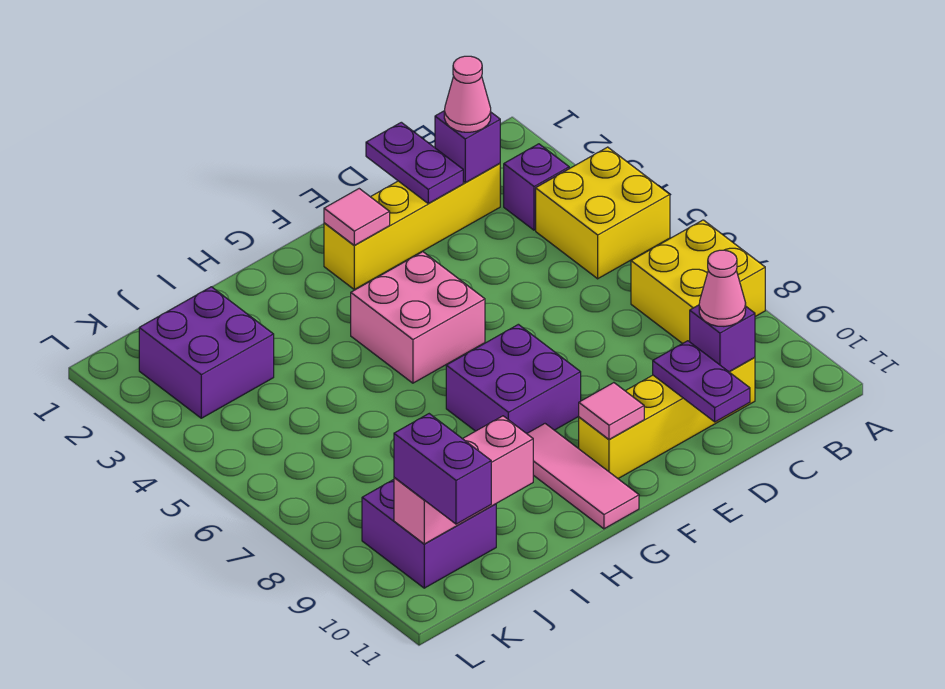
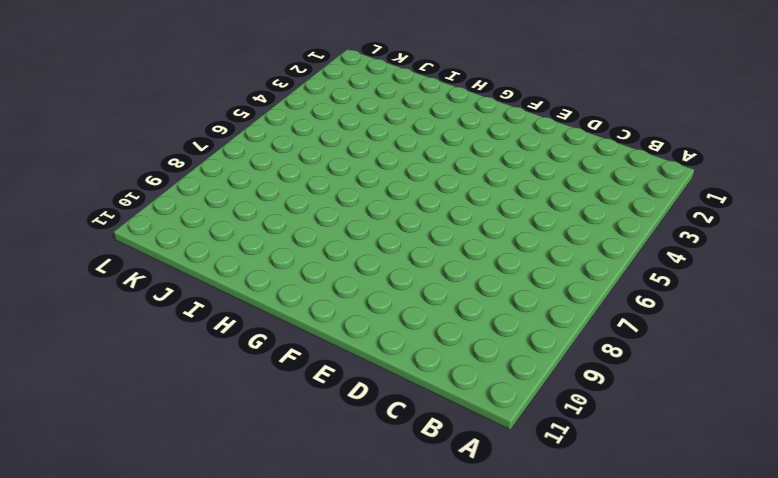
none -> yellow brick A4:B5 level 1
none -> yellow brick A7:B8 level 1
none -> purple brick B3 level 1

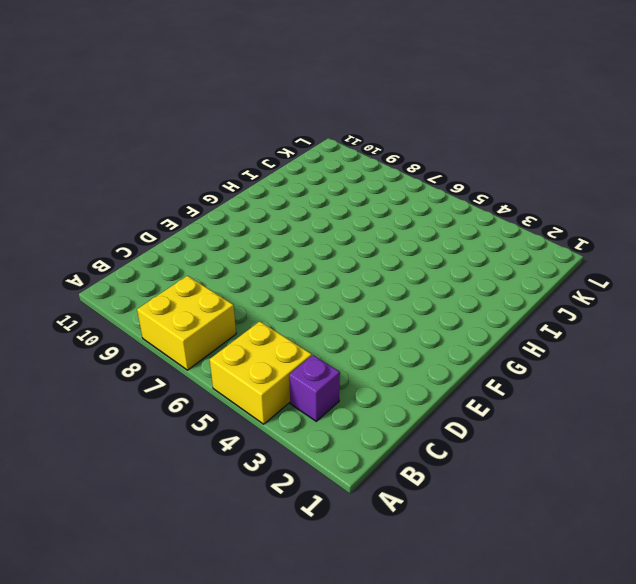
none -> yellow brick C2:F2 level 1
none -> yellow brick C10:F10 level 1
none -> pink brick F4:G5 level 1

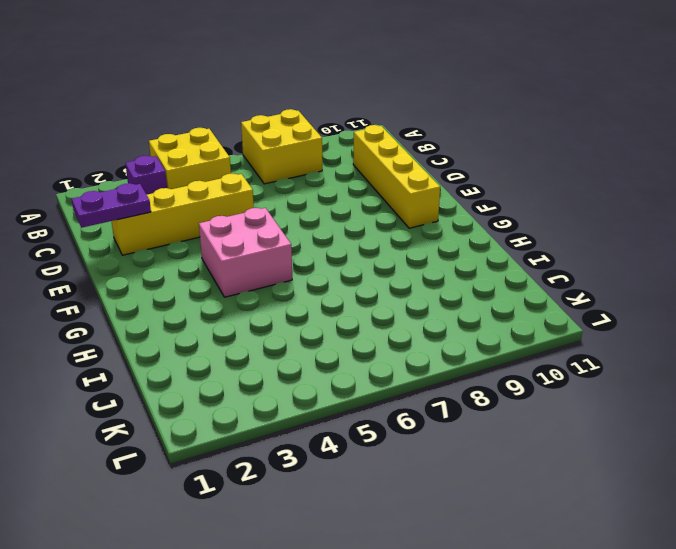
yellow brick D2:D5 level 1 -> yellow brick C2:F2 level 1
none -> purple brick F7:G8 level 1
none -> pink tile G9:G11 level 1
none -> purple brick J2:K3 level 1

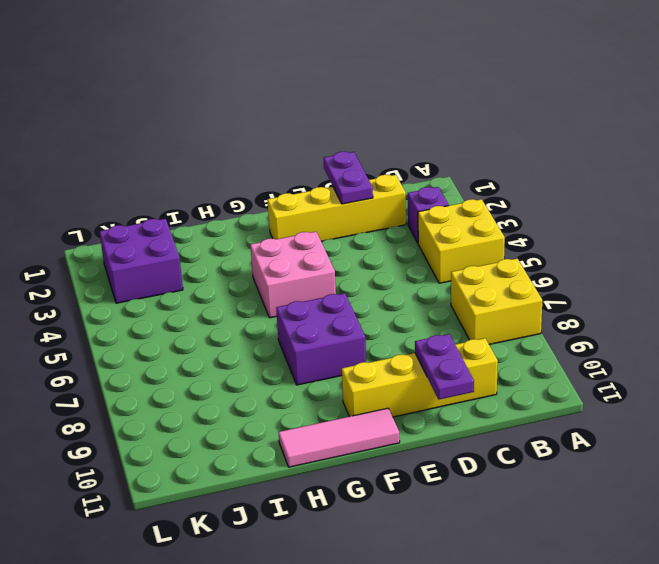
pink tile F11:H11 level 1 -> pink tile G9:G11 level 1
none -> purple brick J9:K10 level 1
none -> purple brick C2 level 2
none -> purple brick C10 level 2

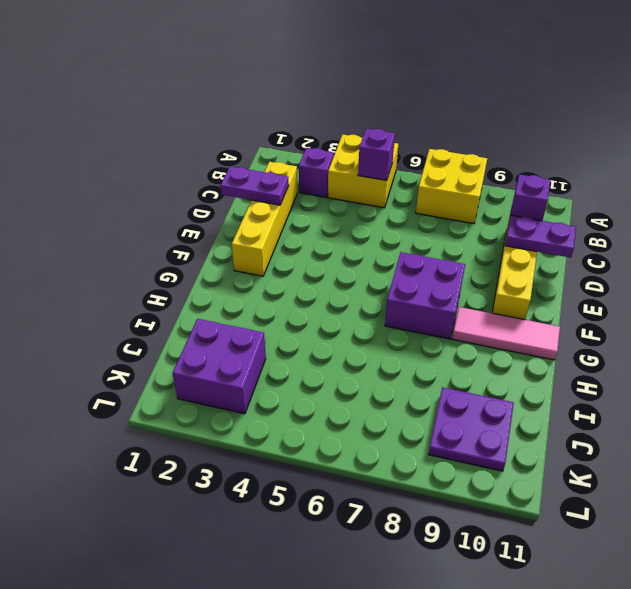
purple brick B5 level 2 -> purple brick C2 level 2
purple plate J9:K10 level 1 -> purple brick J9:K10 level 1
none -> pink brick F4:G5 level 1
none -> pink tile F2 level 2
none -> pink tile F10 level 2

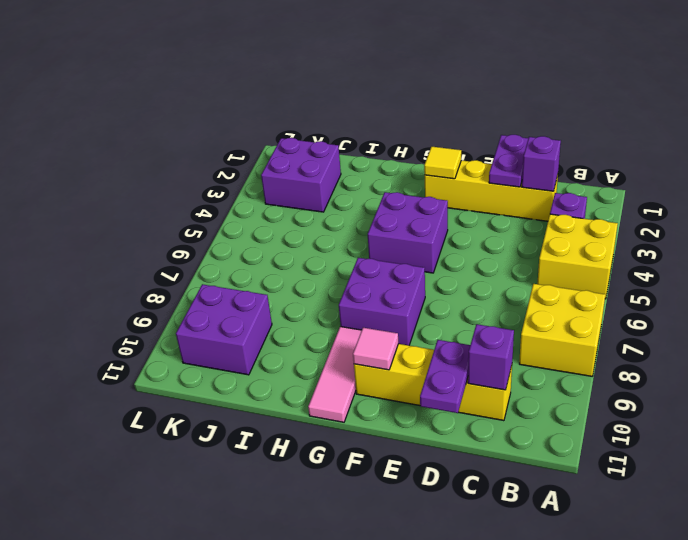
yellow tile F2 level 2 -> pink tile F2 level 2
purple brick F4:G5 level 1 -> pink brick F4:G5 level 1
none -> pink brick I10:K10 level 2
none -> pink cone C2 level 3
none -> pink cone C10 level 3

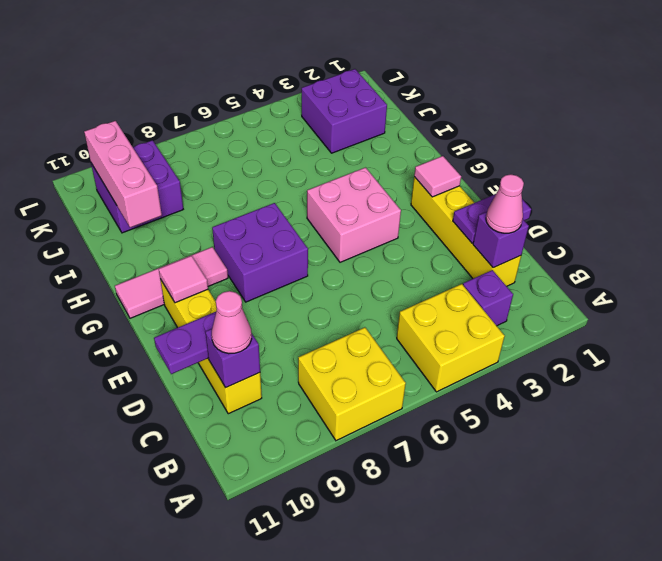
none -> purple brick K10:K11 level 3

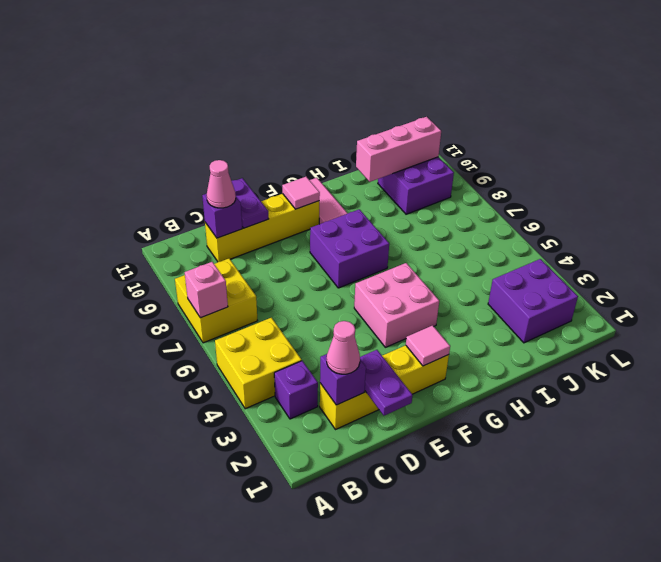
pink brick A7 level 2 -> none
none -> purple brick K10:K11 level 3

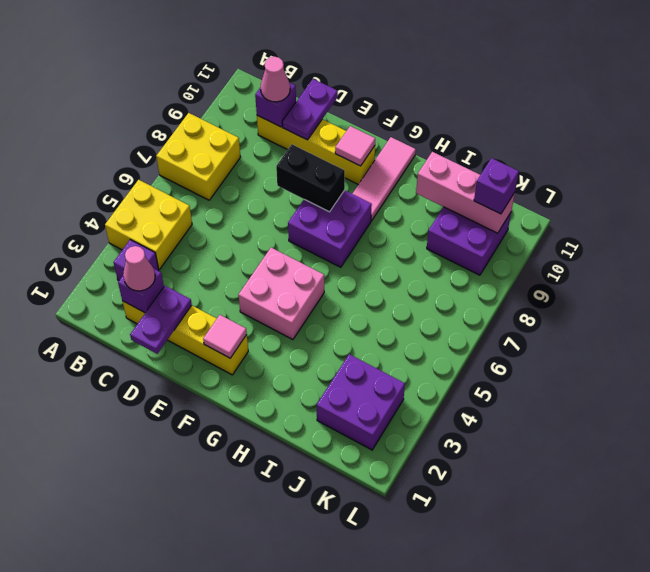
black brick E8:F8 level 2 -> none
purple brick K10 level 3 -> purple brick K10:K11 level 3

